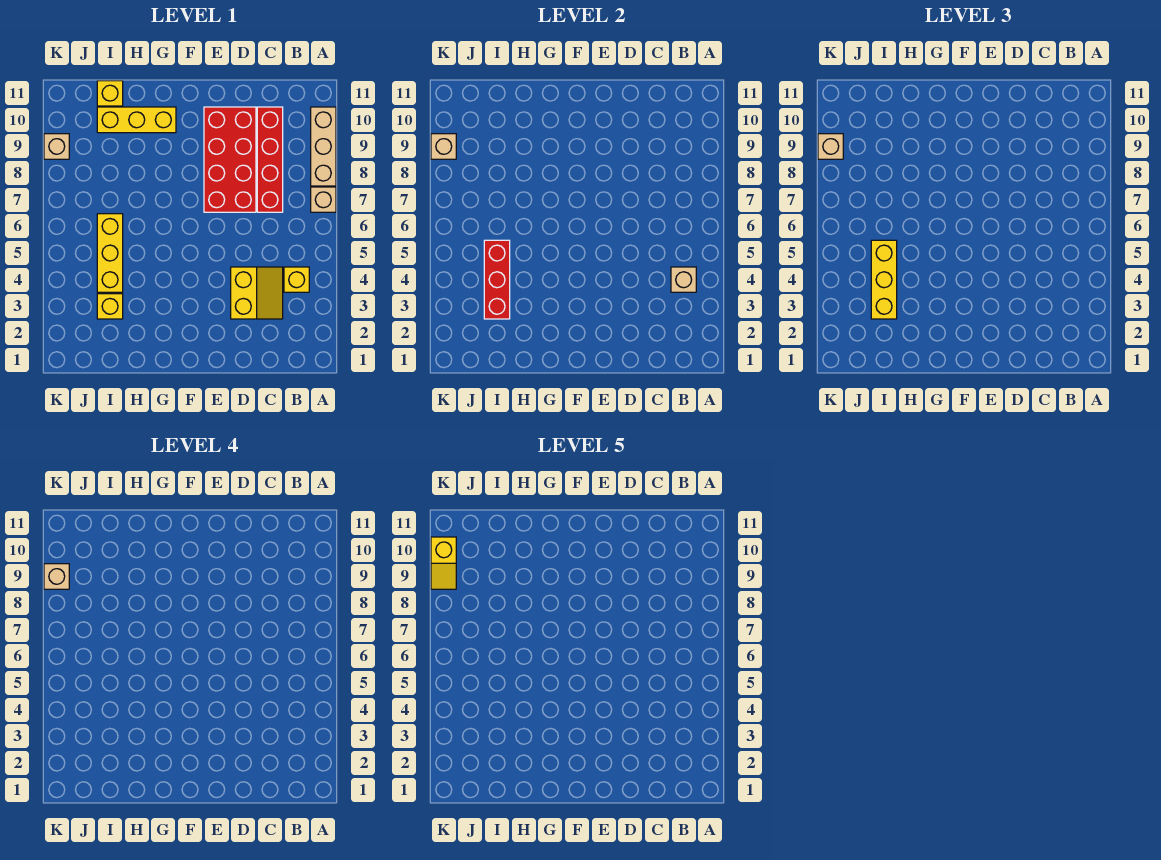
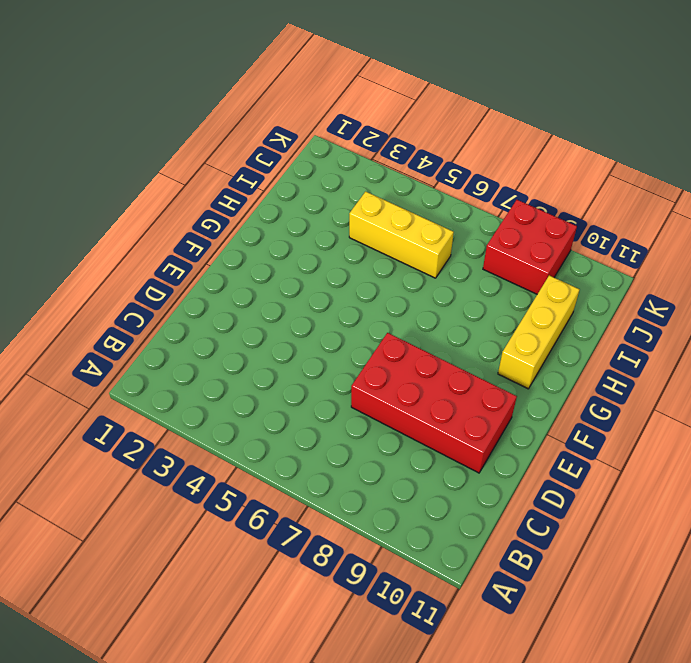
red brick J8:K9 level 1 -> tan brick K9 level 1
none -> tan brick A7 level 1
none -> tan brick A8:A10 level 1
none -> yellow brick B4 level 1

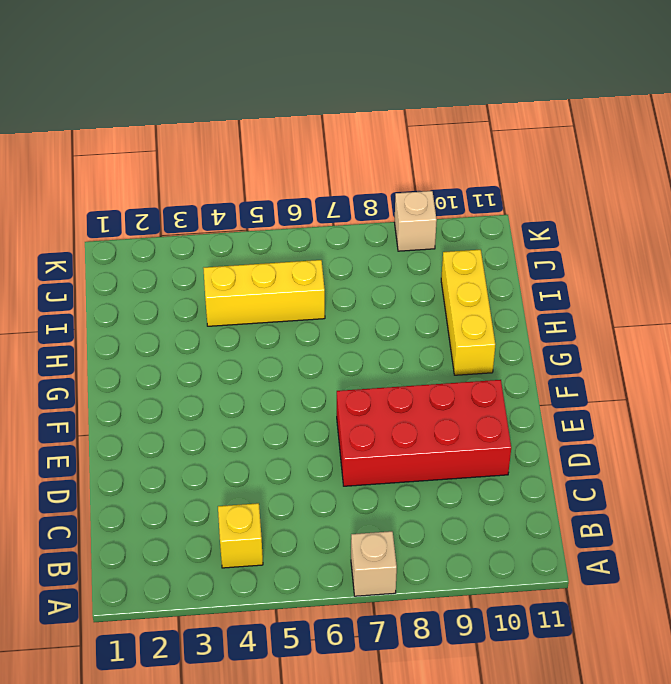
none -> tan brick A8:A10 level 1
none -> yellow slope C3:D4 level 1 top D
none -> red brick C7:C10 level 1

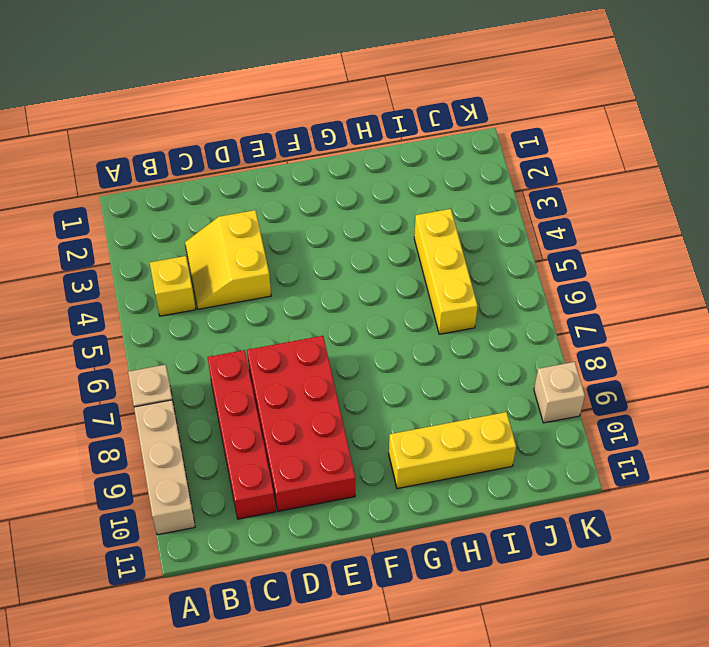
none -> yellow brick I3 level 1
none -> yellow brick I11 level 1
none -> tan brick B4 level 2

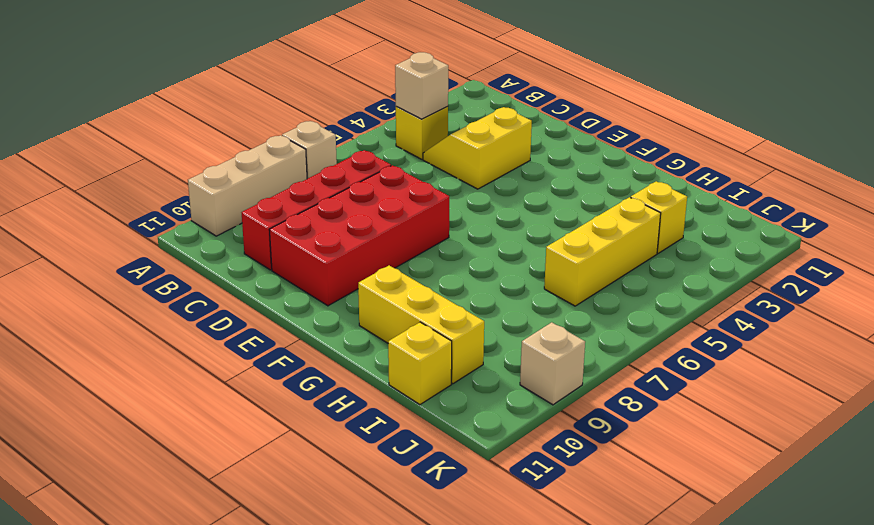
none -> red brick I3:I5 level 2
none -> tan brick K9 level 2
none -> yellow brick I3:I5 level 3

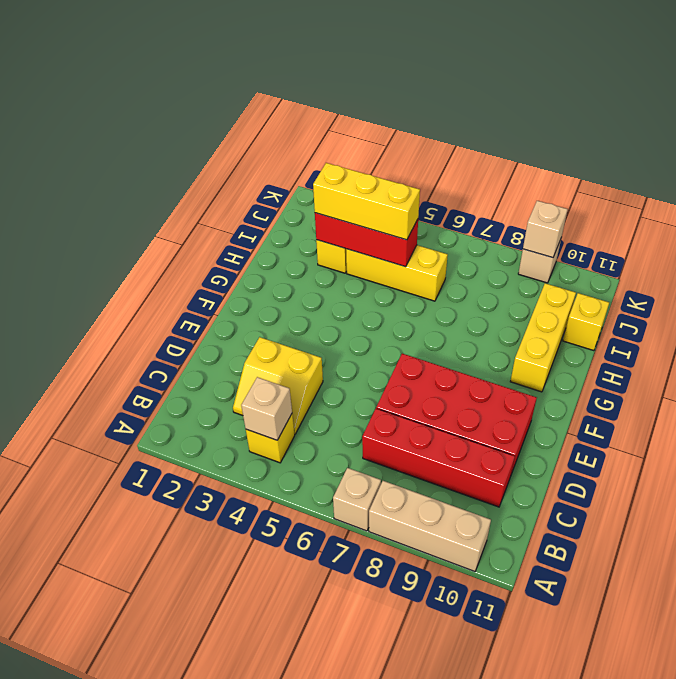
none -> tan brick K9 level 3
none -> tan brick K9 level 4
none -> yellow slope K9:K10 level 5 top 10

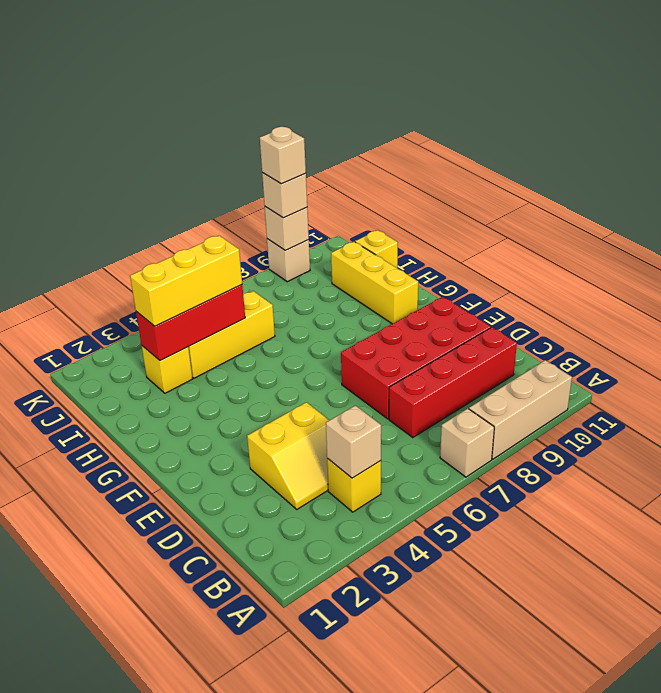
none -> yellow slope K9:K10 level 5 top 10

